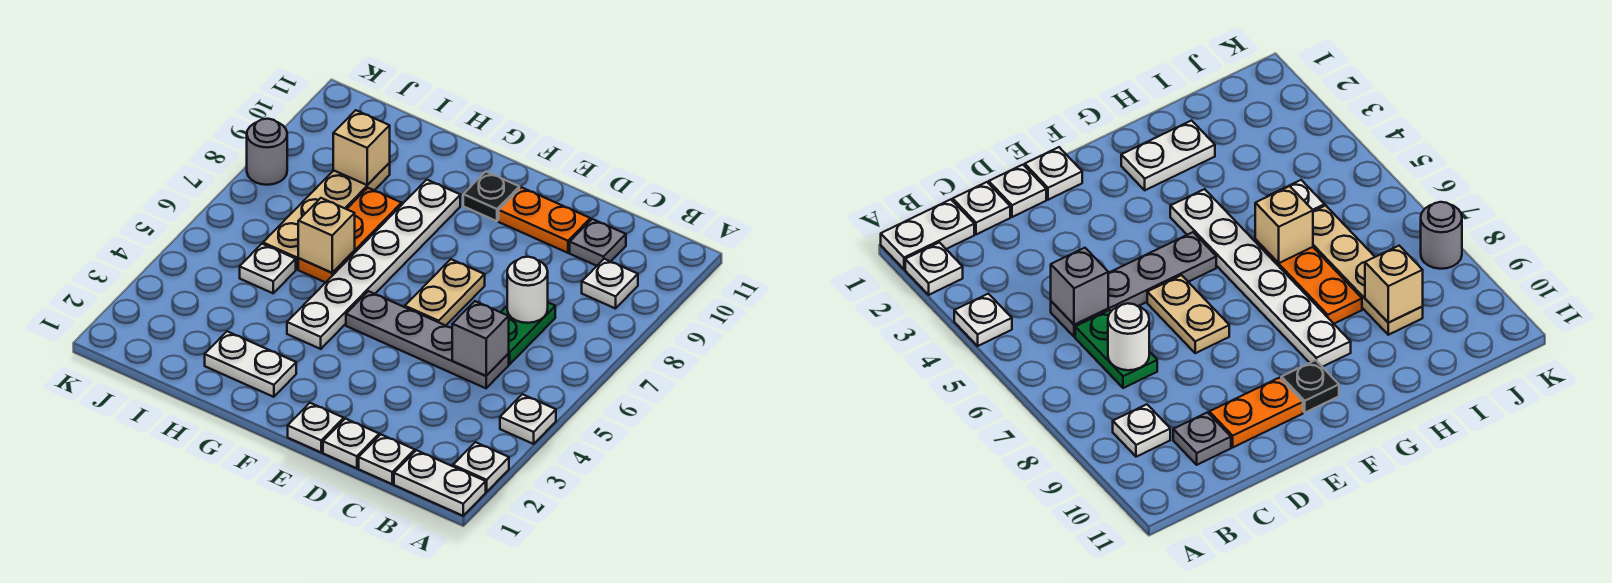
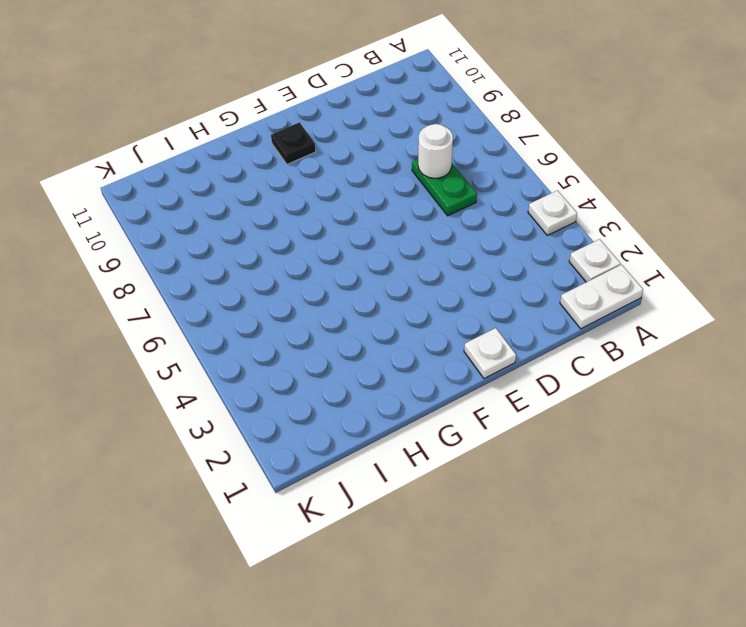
none -> white plate B9 level 1
none -> white plate C1 level 1
none -> grey plate C5:F5 level 1

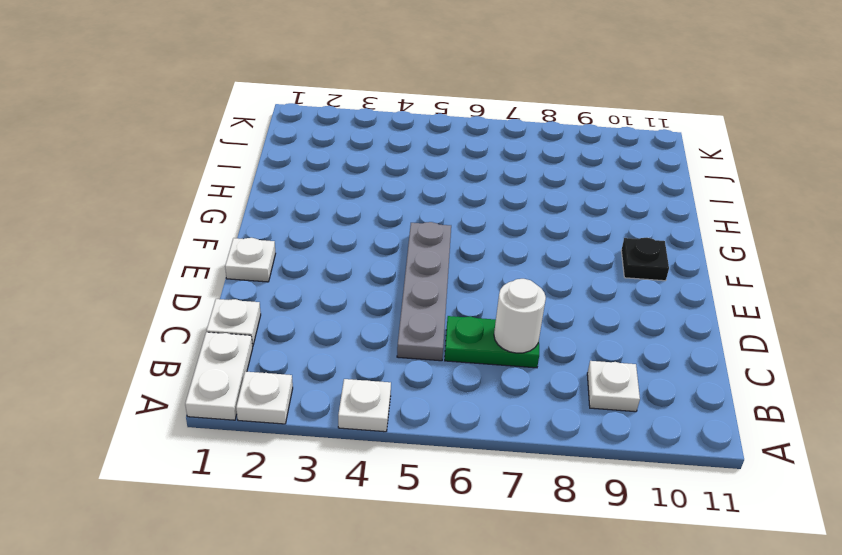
none -> grey plate C10 level 1
none -> white plate D1 level 1
none -> orange plate D10:E10 level 1

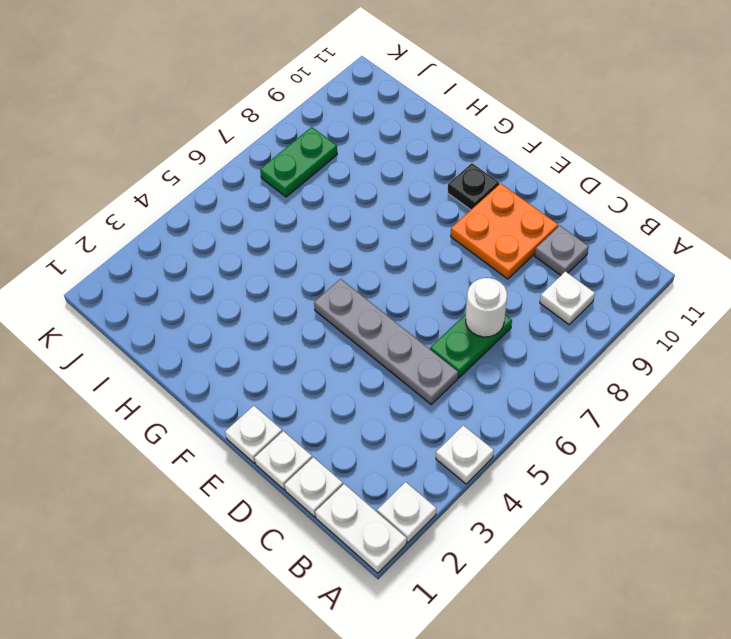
orange plate D9:E10 level 1 -> orange plate D10:E10 level 1
green plate J7:J8 level 1 -> none
none -> tan plate E6:E7 level 1
none -> white plate G2:H2 level 1
none -> white plate G4:G9 level 1

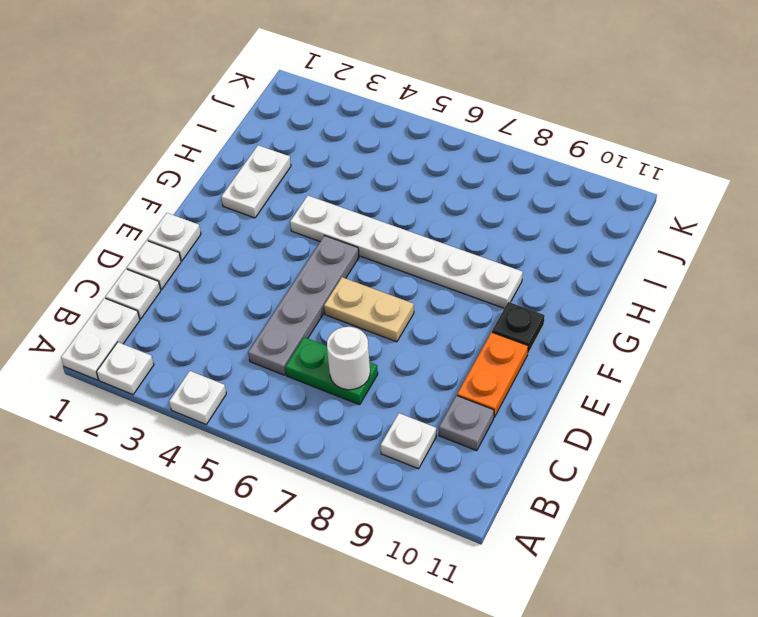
none -> orange plate H6:H8 level 1
none -> white plate I5 level 1
none -> tan plate I6:I9 level 1

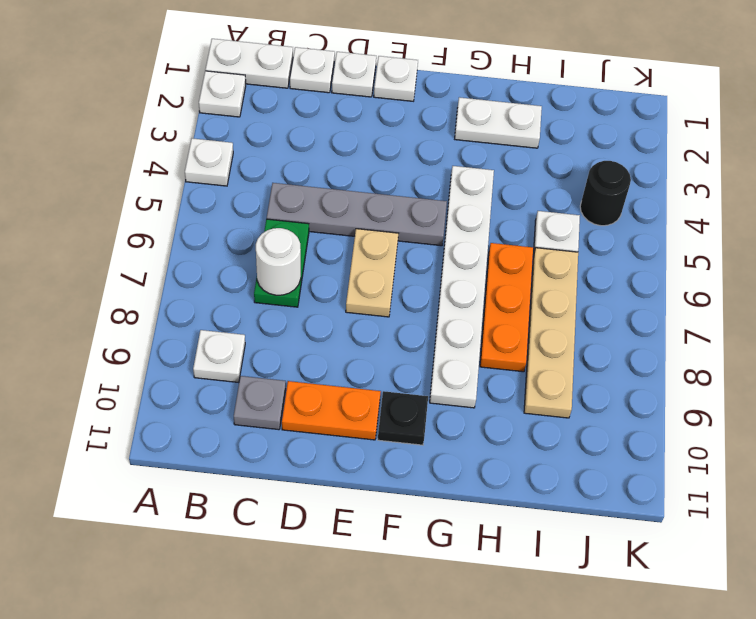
black round brick J4 level 1 -> none
none -> grey round brick K8 level 1
none -> grey brick C5 level 2
none -> tan brick H6 level 2

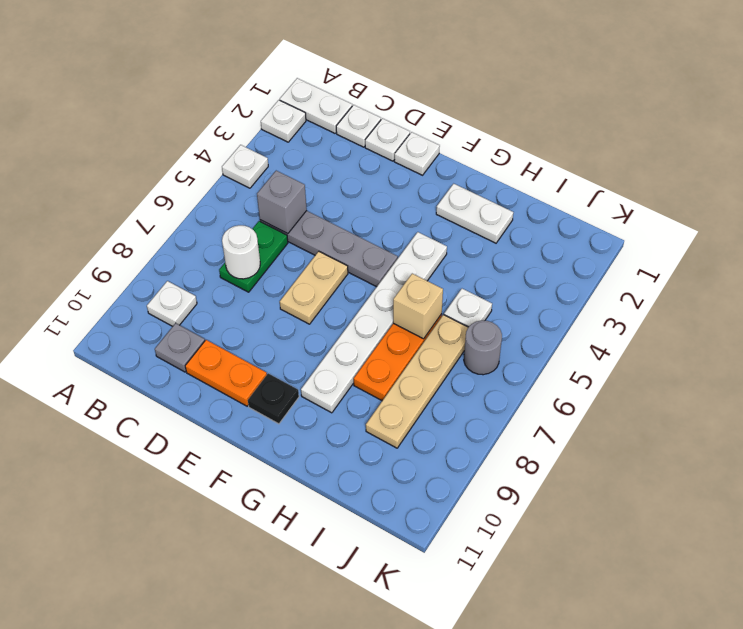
grey round brick J6 level 1 -> grey round brick K8 level 1
none -> tan brick I9 level 2

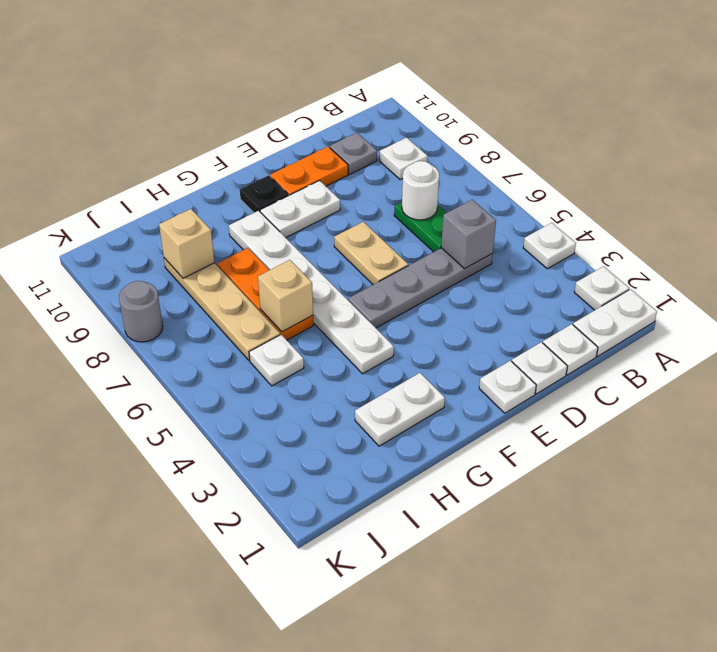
white plate E9:F9 level 1 -> none

